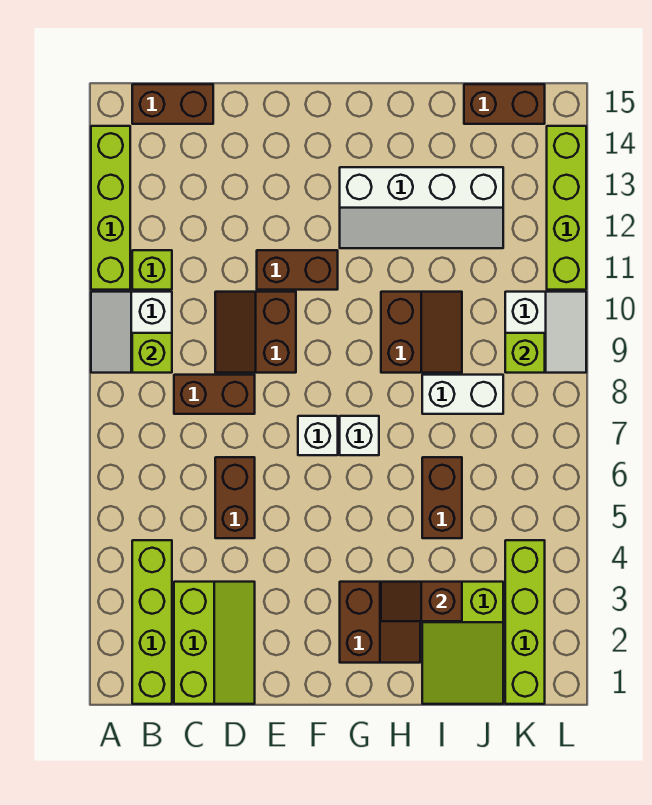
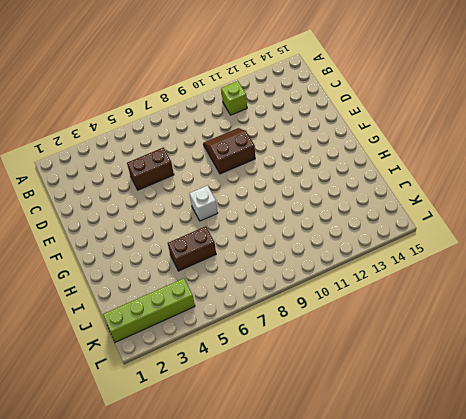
none -> white slope A9:B10 level 1 top B
none -> lime brick A11:A14 level 1
none -> lime brick B1:B4 level 1

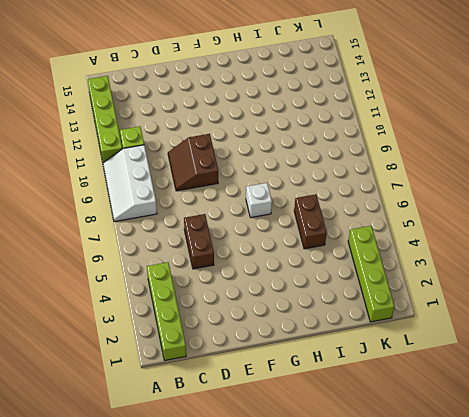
white slope A8:B10 level 1 top B -> white slope A9:B10 level 1 top B
none -> brown brick B15:C15 level 1
none -> lime slope C1:D3 level 1 top C
none -> brown brick C8:D8 level 1

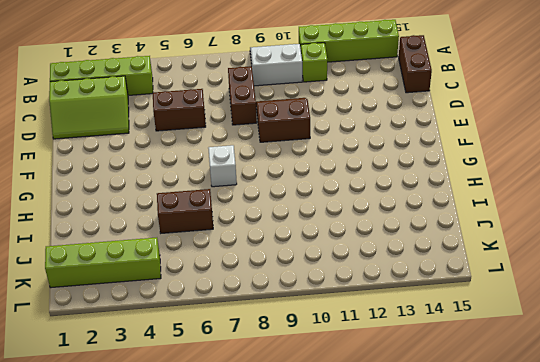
none -> brown brick E11:F11 level 1
none -> white brick F7 level 1
none -> brown slope G2:H3 level 1 top G

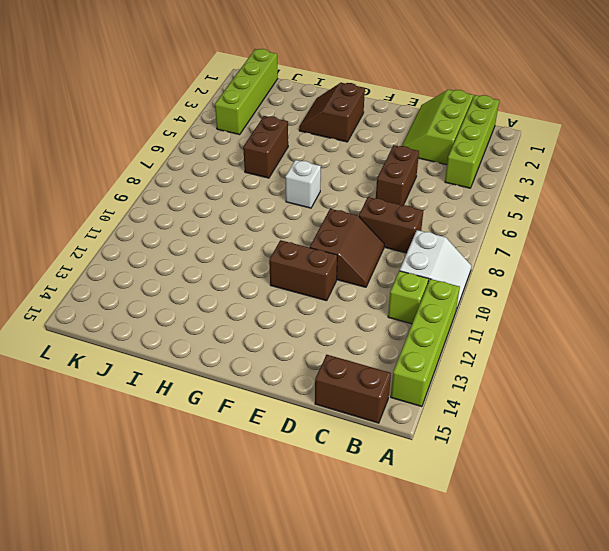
none -> white brick F7 level 1
none -> white slope G12:J13 level 1 top 13
none -> brown slope H9:I10 level 1 top H

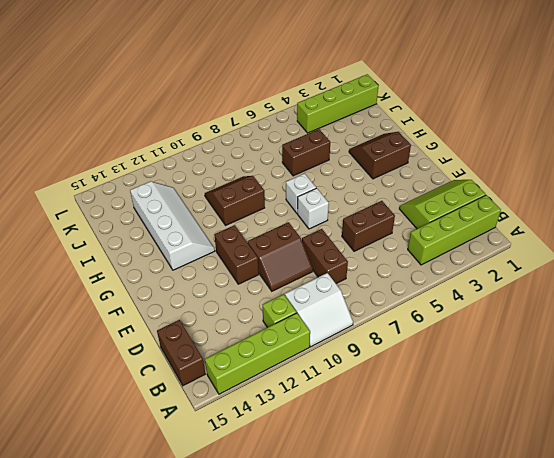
none -> lime slope I1:J3 level 1 top 3
none -> white brick I8:J8 level 1
none -> brown brick J15:K15 level 1

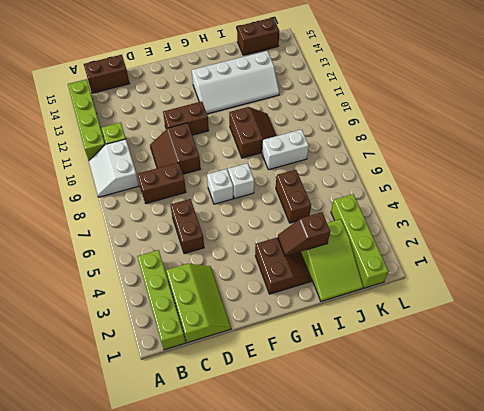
none -> white slope K9:L10 level 1 top K
none -> lime brick L11:L14 level 1
none -> lime brick B9 level 2

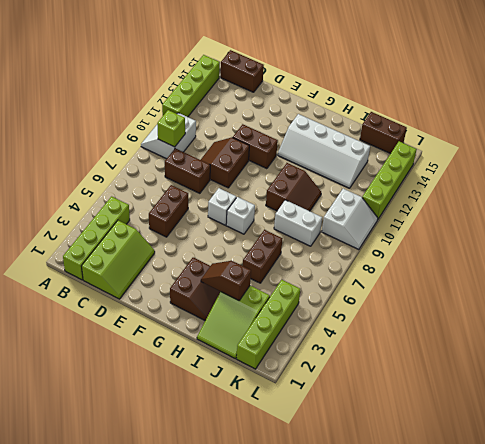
none -> lime brick B11 level 1
none -> lime brick K9 level 2

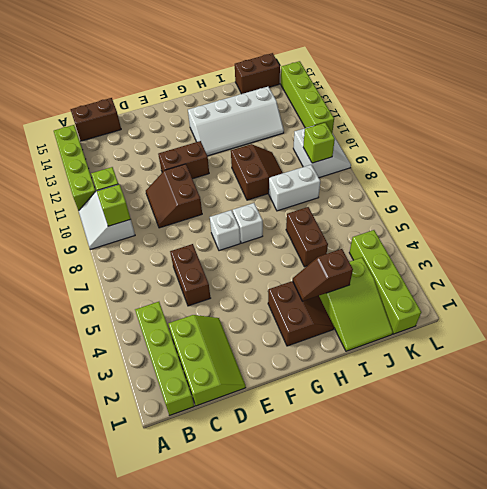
none -> brown brick C8:D8 level 1

